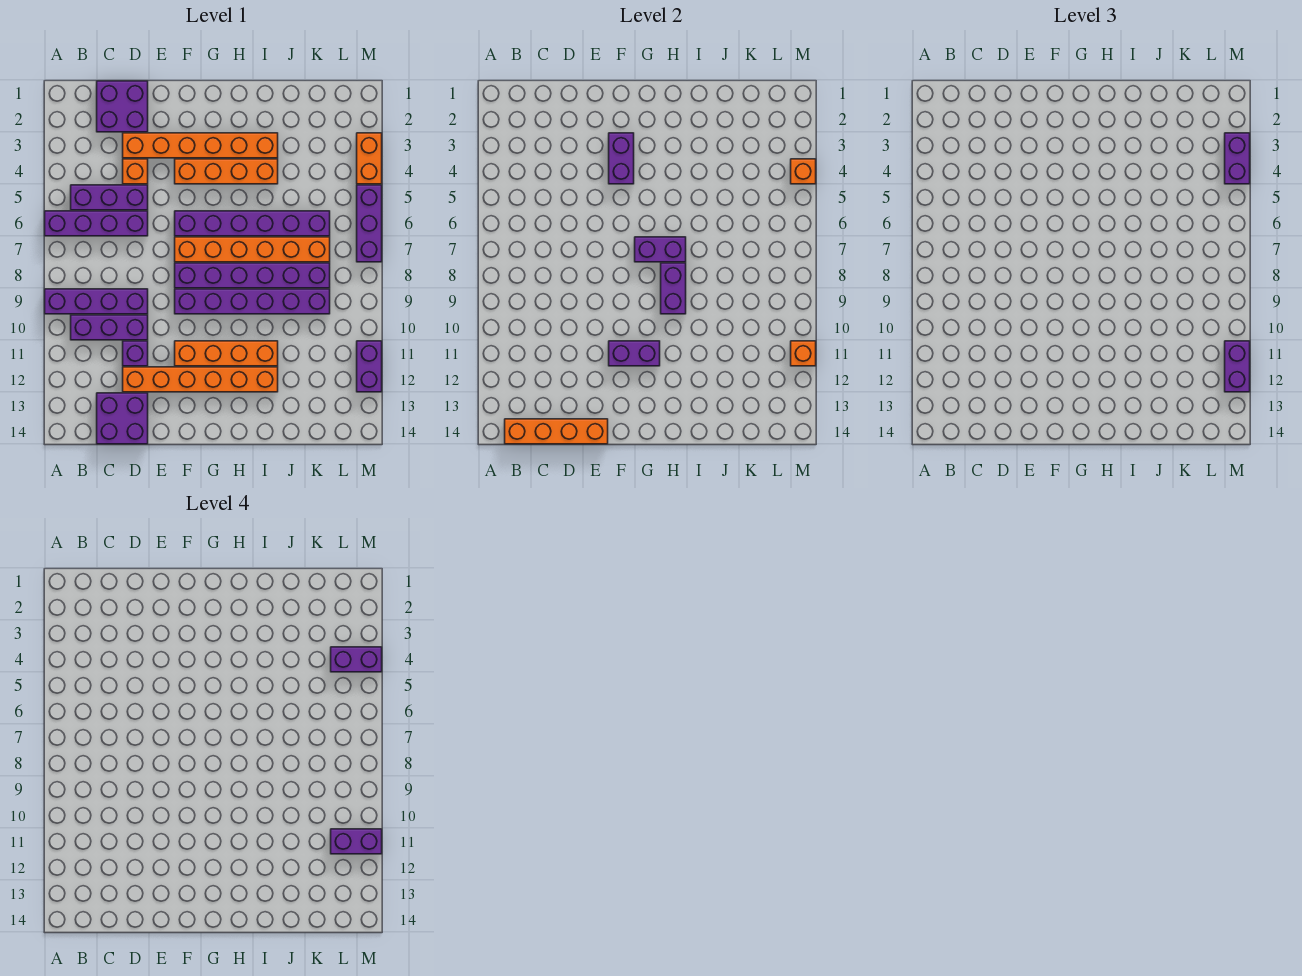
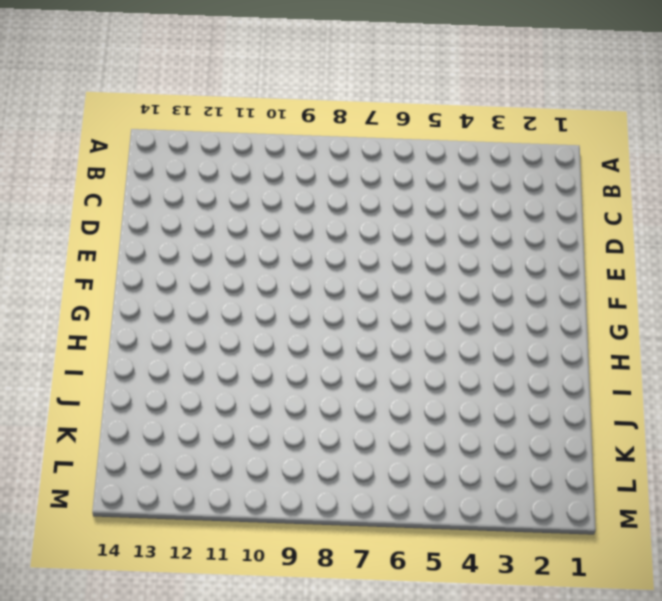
none -> purple brick A6:D6 level 1
none -> purple brick A9:D9 level 1
none -> purple brick B5:D5 level 1
none -> purple brick B10:D10 level 1

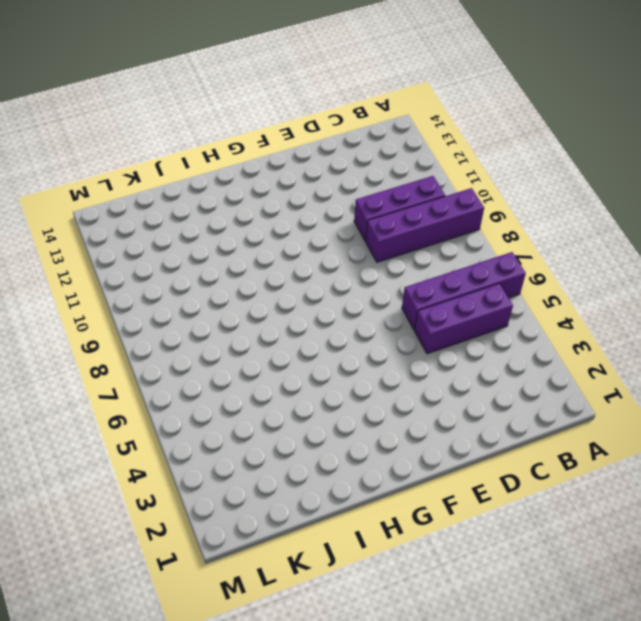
none -> purple brick C1:D2 level 1
none -> purple brick C13:D14 level 1
none -> orange brick D3:I3 level 1
none -> orange brick D4 level 1

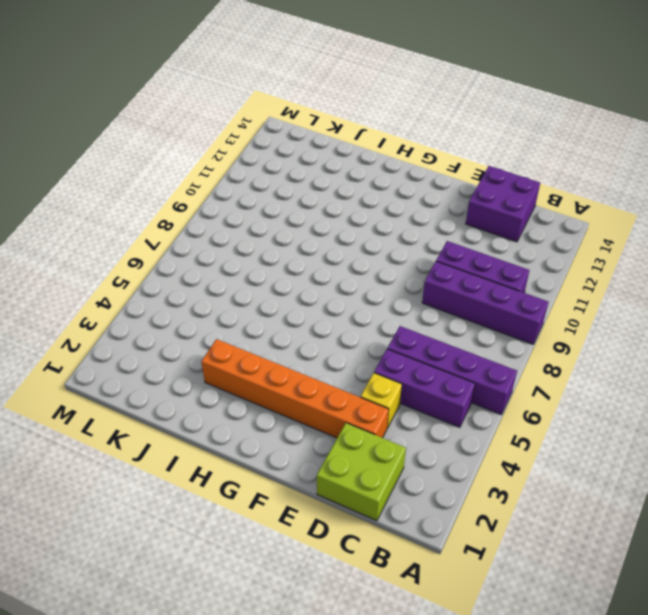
lime brick C1:D2 level 1 -> purple brick C1:D2 level 1
yellow brick D4 level 1 -> orange brick D4 level 1
none -> purple brick D11 level 1
none -> orange brick D12:I12 level 1
none -> orange brick F4:I4 level 1
none -> purple brick F6:K6 level 1

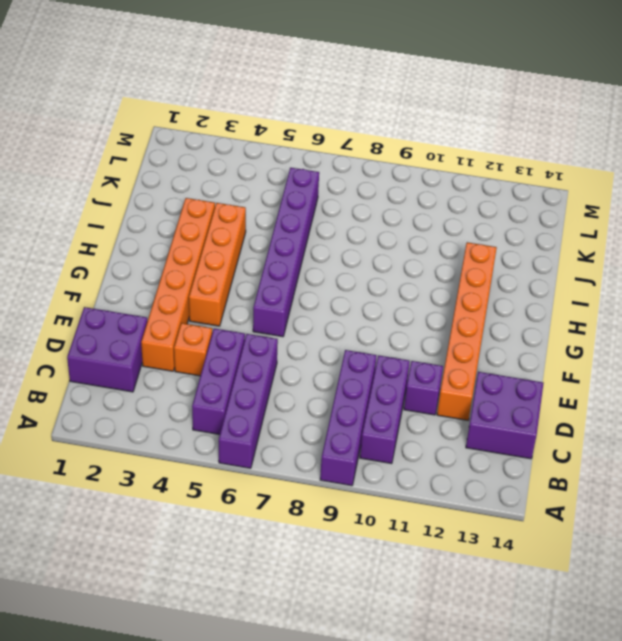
none -> orange brick F7:K7 level 1
none -> purple brick F8:K8 level 1
none -> purple brick F9:K9 level 1
none -> orange brick F11:I11 level 1

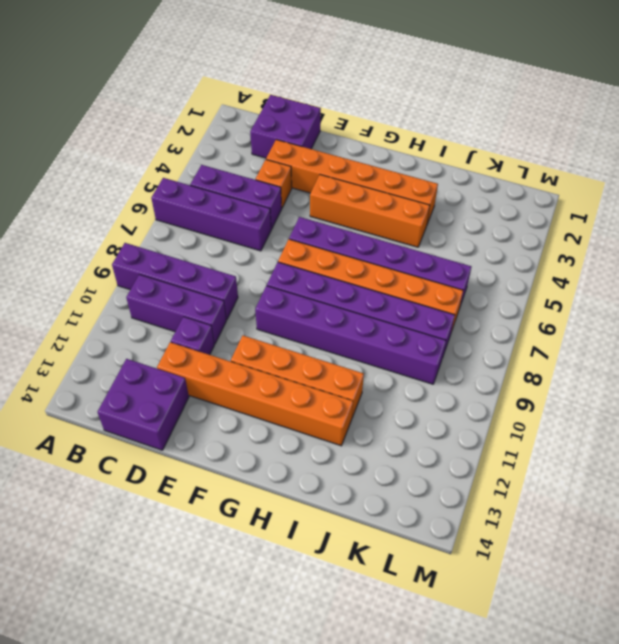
none -> orange brick M3:M4 level 1
none -> purple brick M5:M7 level 1
none -> purple brick M11:M12 level 1
none -> orange brick B14:E14 level 2

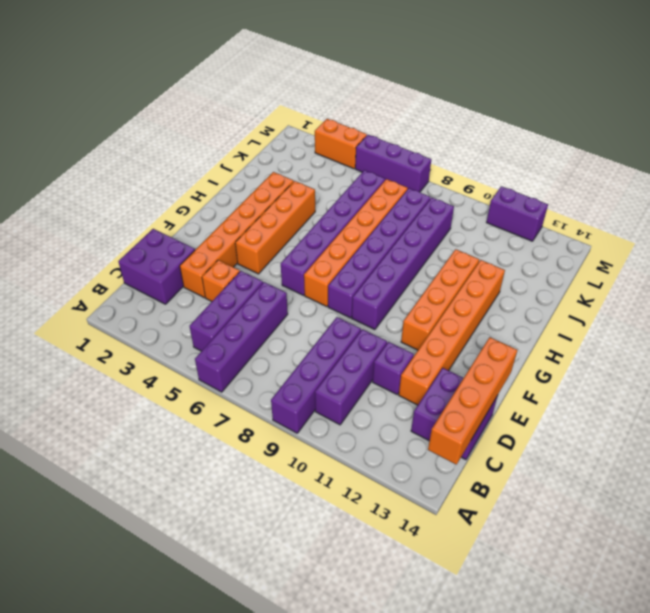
none -> purple brick F3:F4 level 2
none -> purple brick F11:G11 level 2
none -> purple brick G7:H7 level 2
none -> purple brick H8:H9 level 2

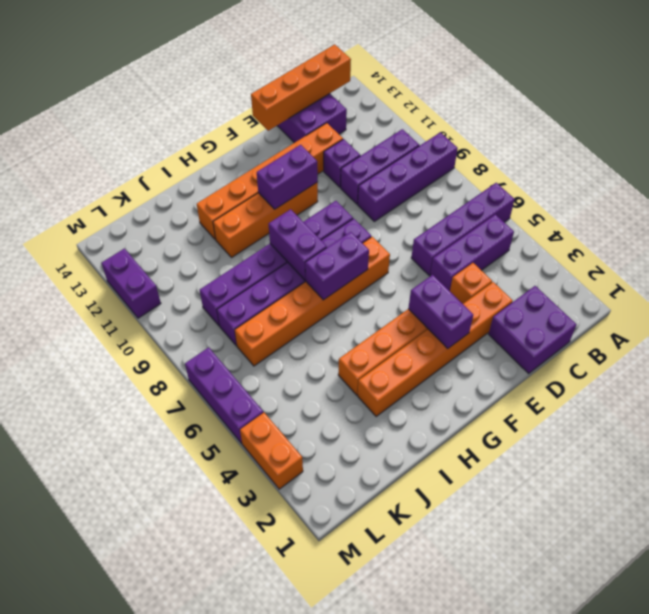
none -> purple brick F6:K6 level 1
none -> orange brick M4 level 2
none -> orange brick M11 level 2
none -> purple brick M3:M4 level 3

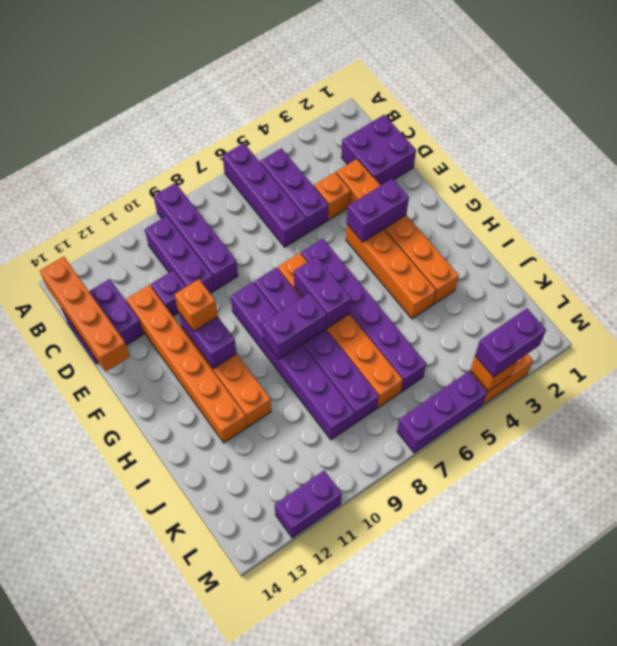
orange brick F11 level 3 -> orange brick M11 level 2
none -> purple brick M11:M12 level 3
none -> purple brick L4:M4 level 4
none -> purple brick L11:M11 level 4

